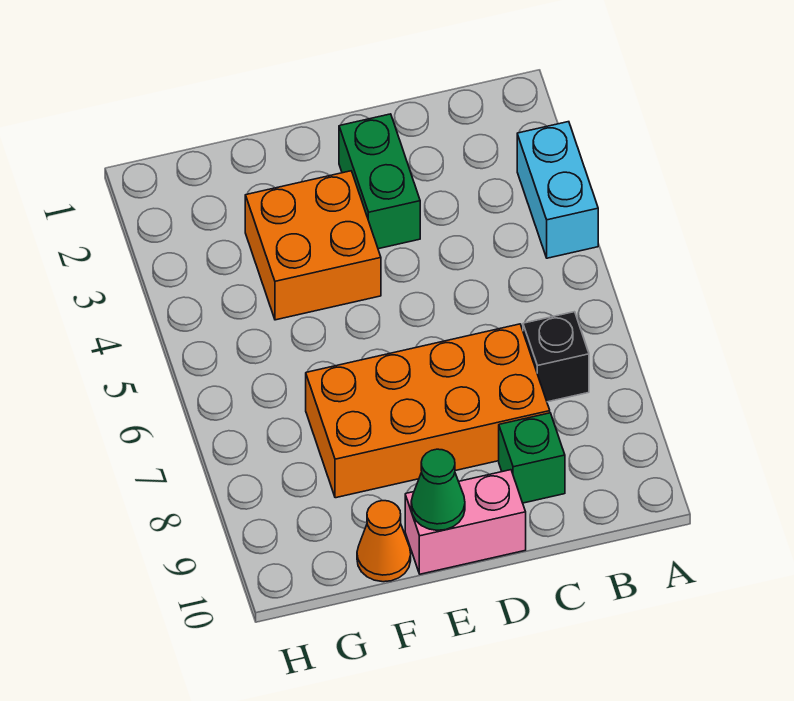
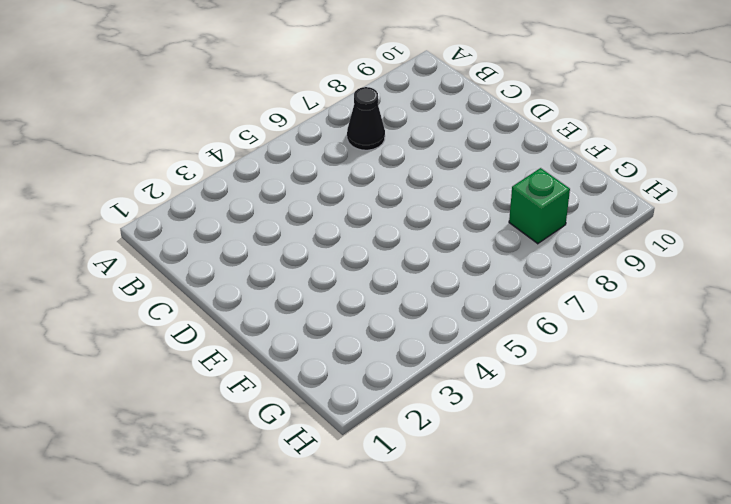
black cone B7 level 1 -> black brick B7 level 1
green brick G8 level 1 -> green brick C9 level 1
none -> cyan brick A3:A4 level 1
none -> orange brick C7:F8 level 1

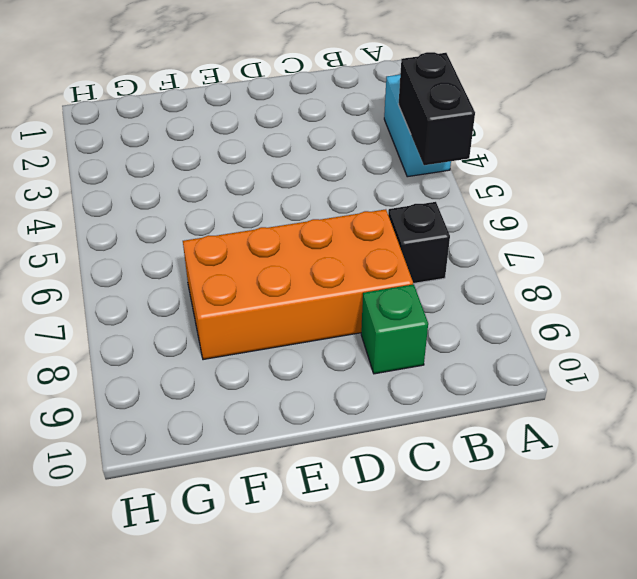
black brick A4:A5 level 2 -> none
none -> green brick D2:D3 level 1
none -> pink brick D10:E10 level 1

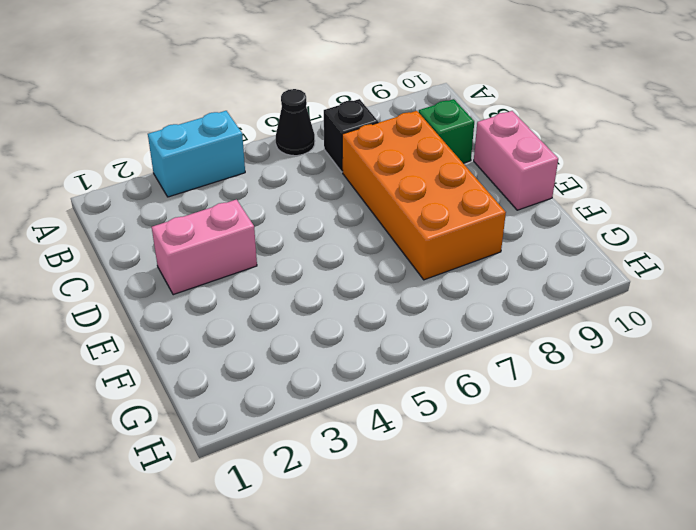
black cone A6 level 1 -> none
pink brick D2:D3 level 1 -> green brick D2:D3 level 1
none -> orange brick E3:F4 level 1
none -> orange cone F10 level 1

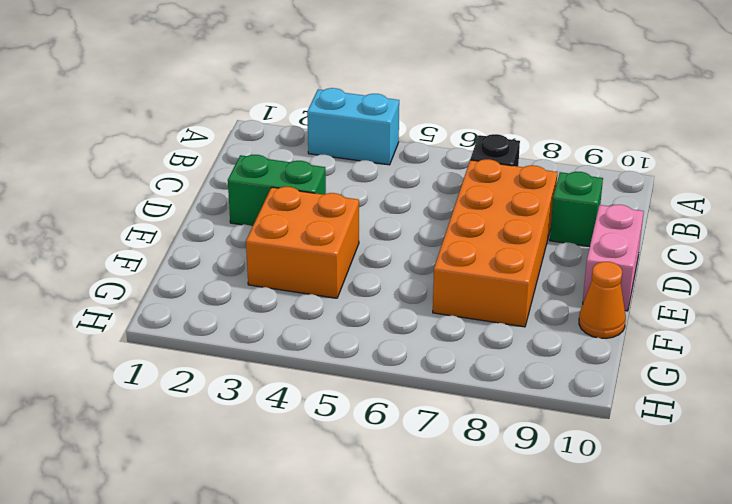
none -> green cone E10 level 2

